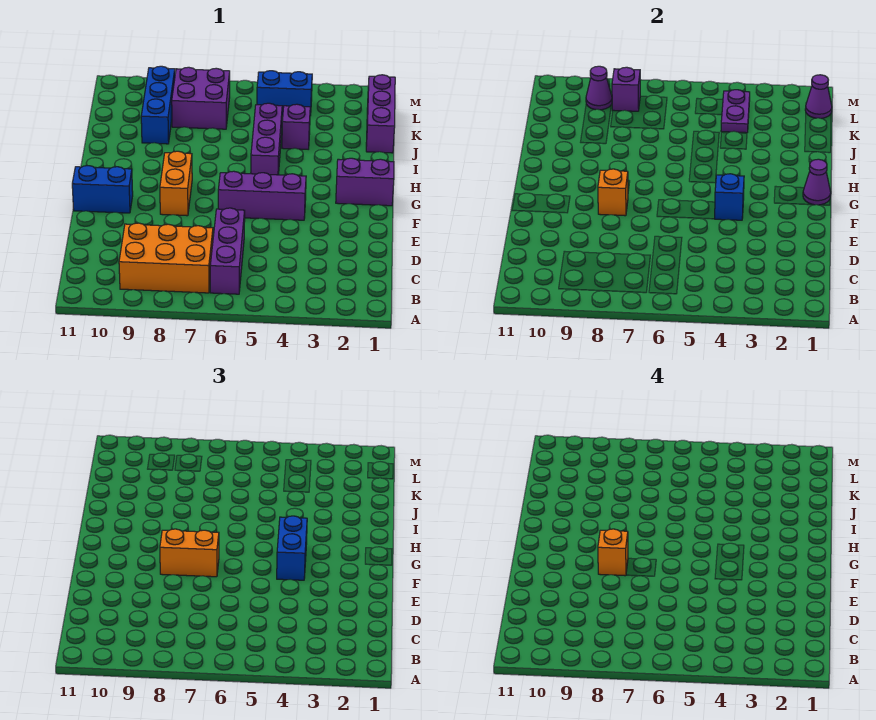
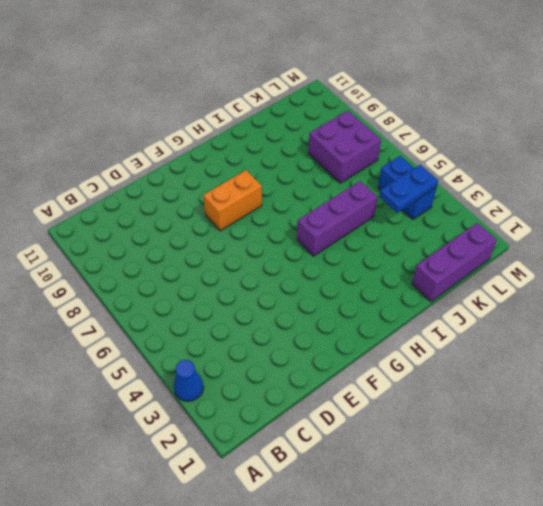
blue cone A3 level 1 -> none
blue plate K4:L4 level 2 -> purple plate K4:L4 level 2
none -> purple brick B6:D6 level 1
none -> orange brick B7:C9 level 1
none -> purple brick F4:F6 level 1

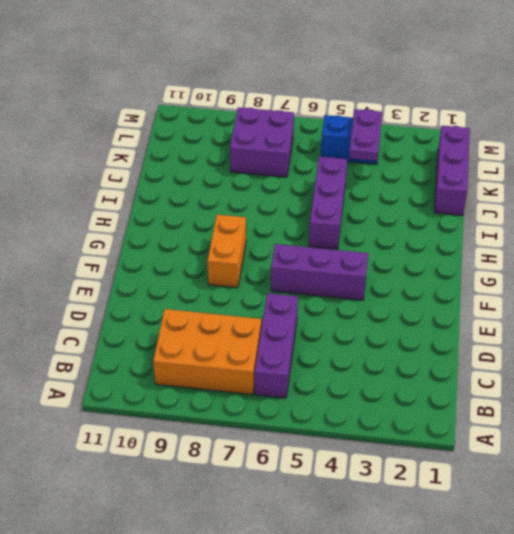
none -> blue brick F10:F11 level 1
none -> purple brick G1:G2 level 1
none -> purple brick J4 level 1

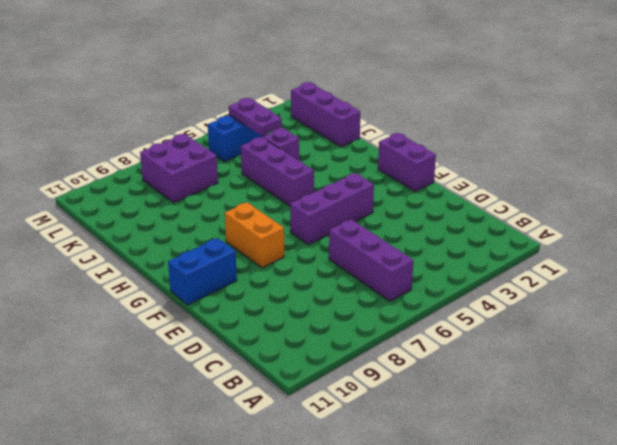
purple brick F1:G1 level 1 -> purple brick G1:G2 level 1
none -> orange brick B7:C9 level 1
none -> blue brick J9:L9 level 1
none -> blue brick F4 level 2

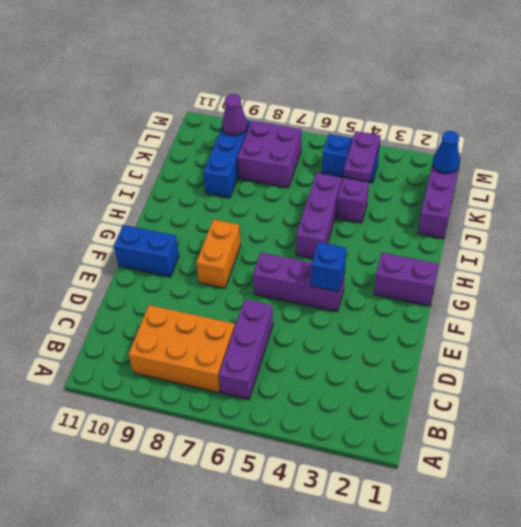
blue cone L1 level 2 -> purple cone L1 level 2
none -> orange brick F8 level 2
none -> purple cone G1 level 2
none -> purple brick L8 level 2

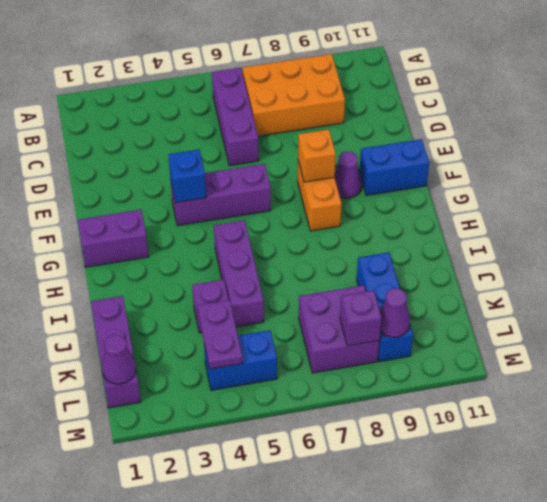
purple cone F9 level 1 -> purple cone G1 level 2
none -> blue brick F4:G4 level 3
none -> orange brick F7:F8 level 3
none -> orange brick F8 level 4

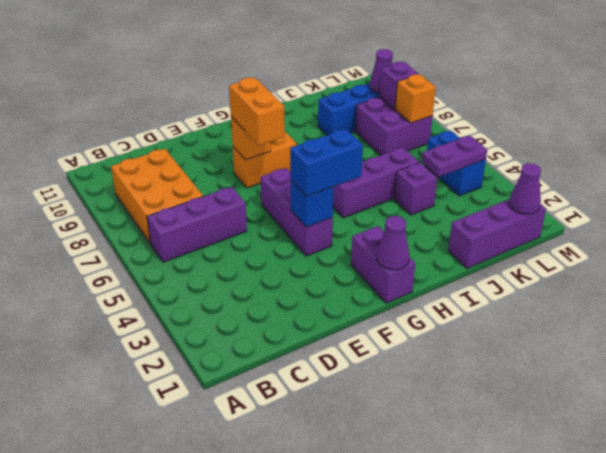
orange brick L7 level 2 -> orange brick F8 level 4
none -> blue brick F10:F11 level 1

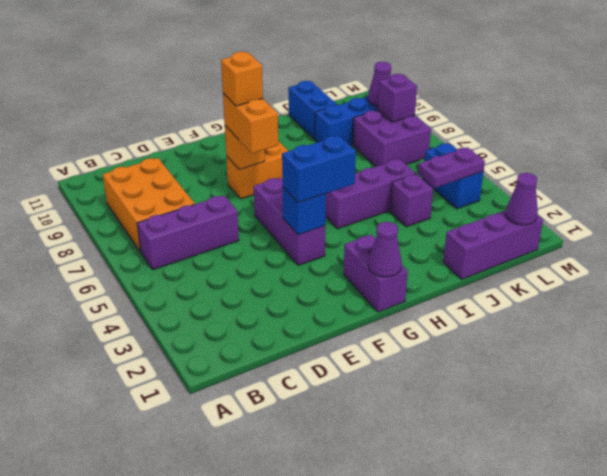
blue brick J10:J11 level 1 -> blue brick F10:F11 level 1

